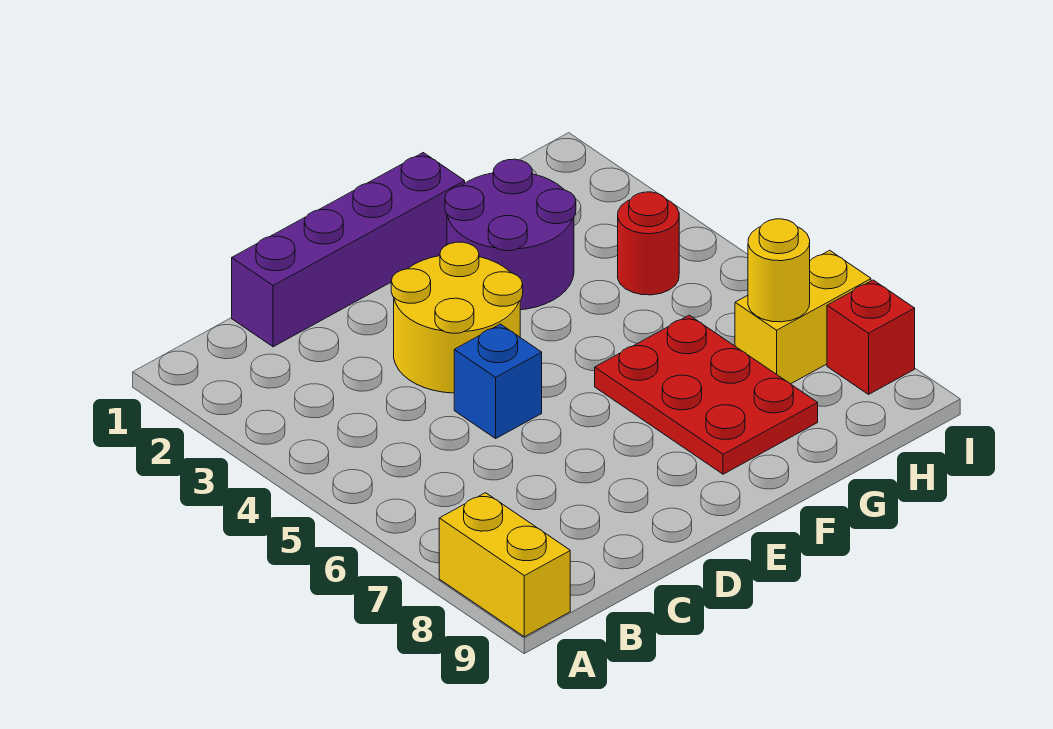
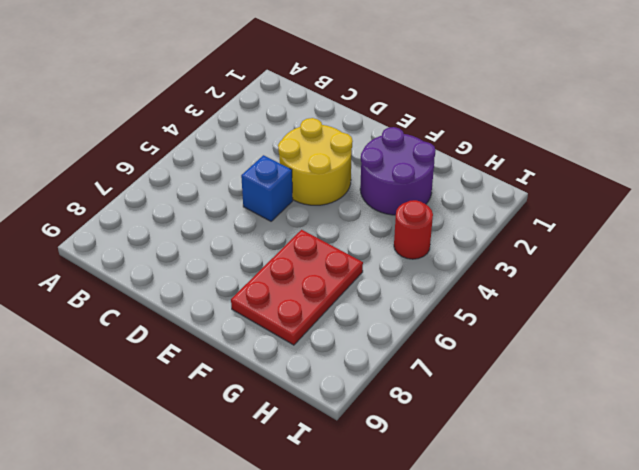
none -> yellow brick A8:A9 level 1
none -> purple brick C1:F1 level 1

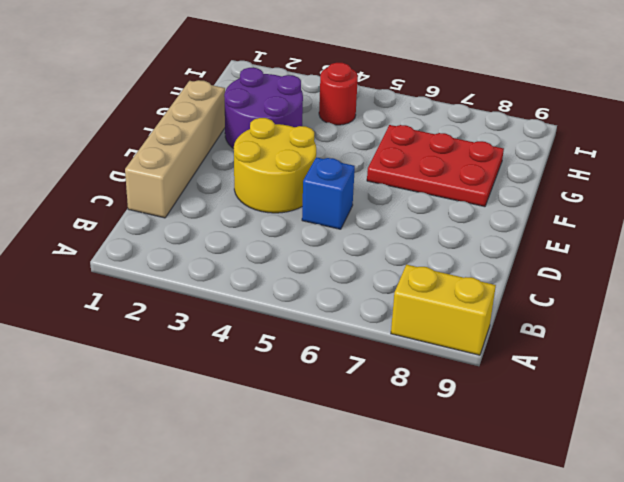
tan brick C1:F1 level 1 -> purple brick C1:F1 level 1
none -> yellow brick H7:I7 level 1
none -> red brick I8 level 1

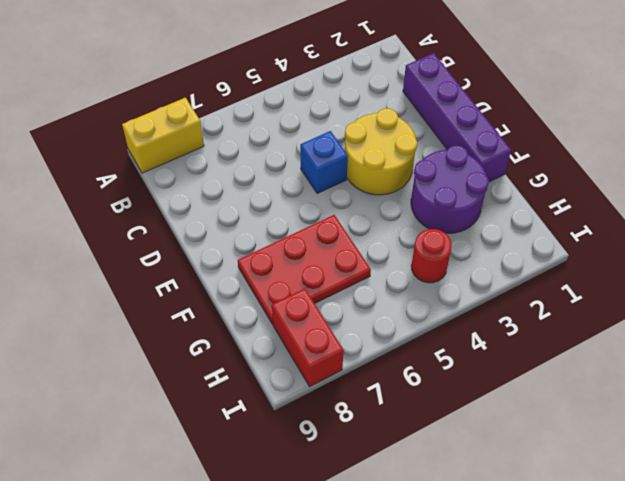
red brick H8:I8 level 1 -> red brick I8 level 1
none -> yellow brick H7:I7 level 1
none -> yellow round brick H7 level 2

